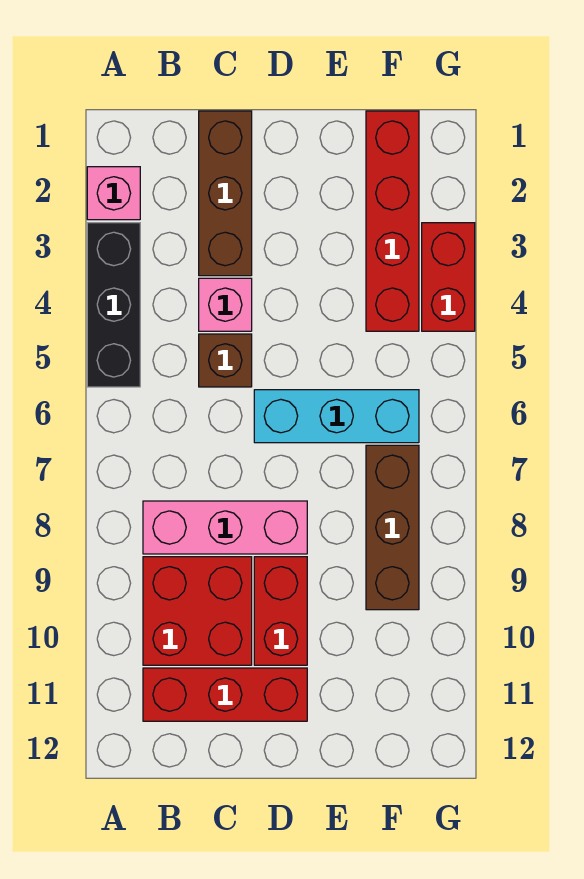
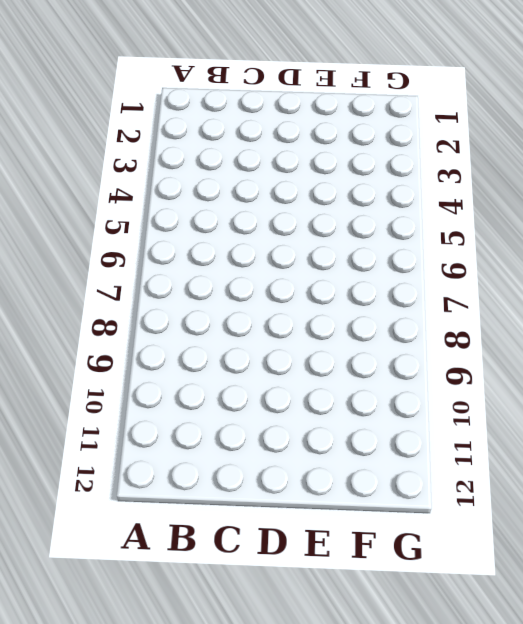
none -> pink brick A2 level 1
none -> black brick A3:A5 level 1
none -> pink brick B8:D8 level 1

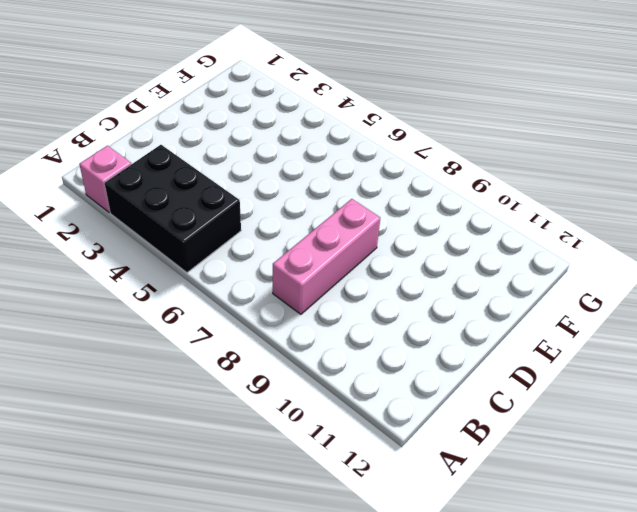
black brick A3:B5 level 1 -> black brick A3:A5 level 1
none -> red brick B9:C10 level 1
none -> red brick B11:D11 level 1
none -> brown brick C1:C3 level 1

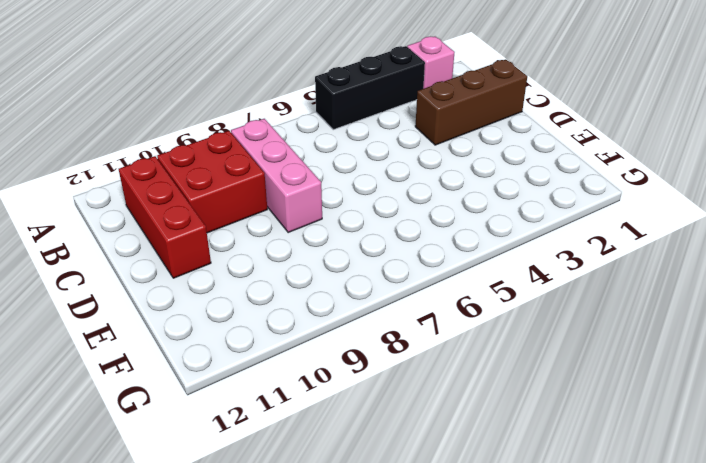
none -> pink brick C4 level 1
none -> brown brick C5 level 1
none -> cyan brick D6:F6 level 1

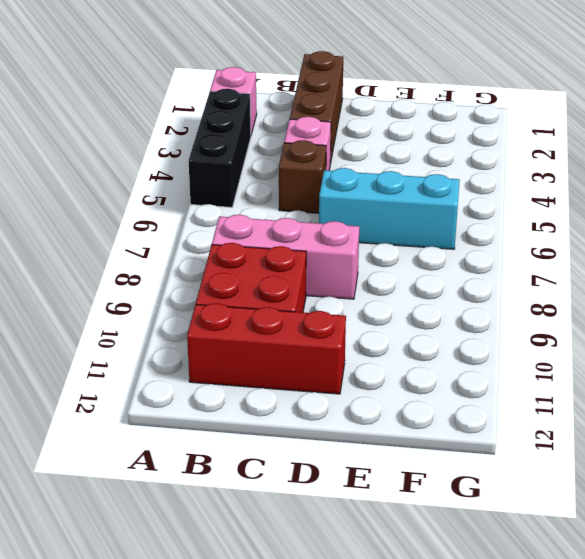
none -> red brick D9:D10 level 1
none -> red brick F1:F4 level 1
none -> brown brick F7:F9 level 1

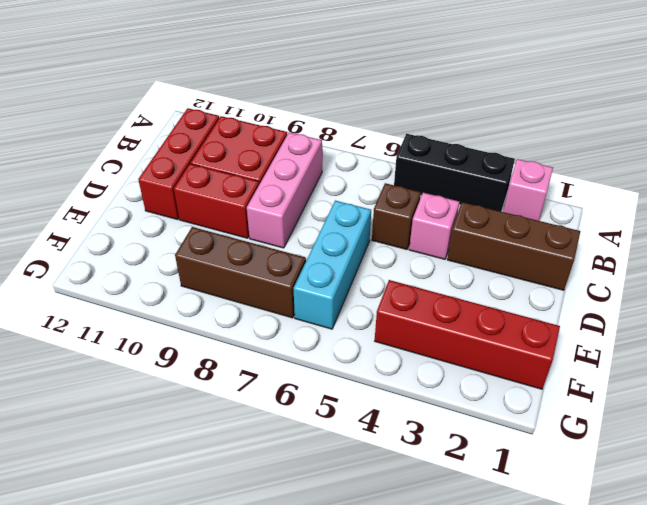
none -> red brick G3:G4 level 1

